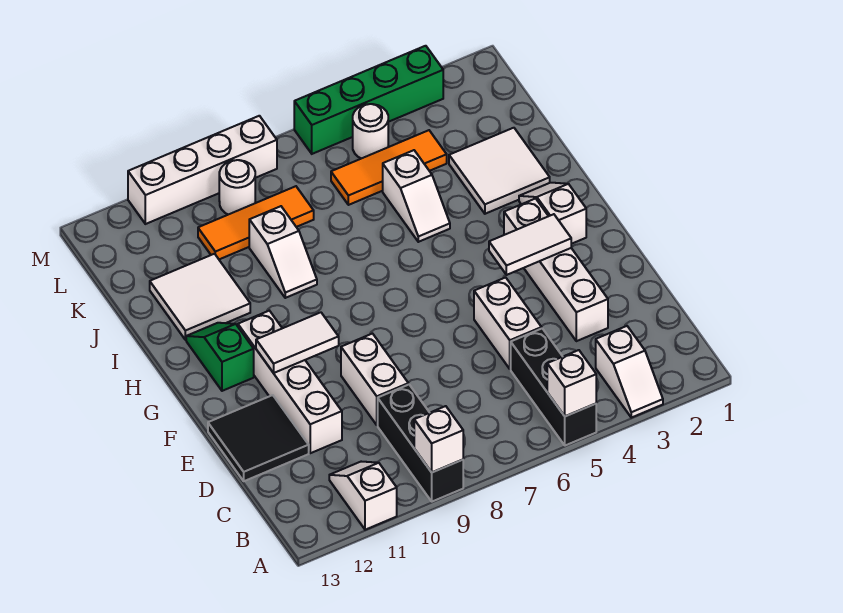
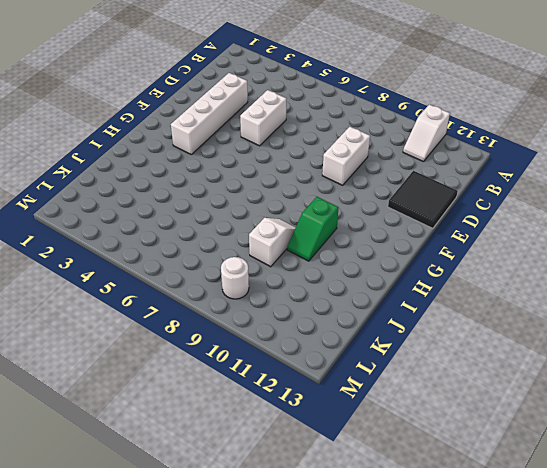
green slope H10:I10 level 1 top H -> green slope G12:H12 level 1 top G
none -> white slope A3:B3 level 1 top B
none -> black brick A5:C5 level 1
none -> black brick A9:C9 level 1

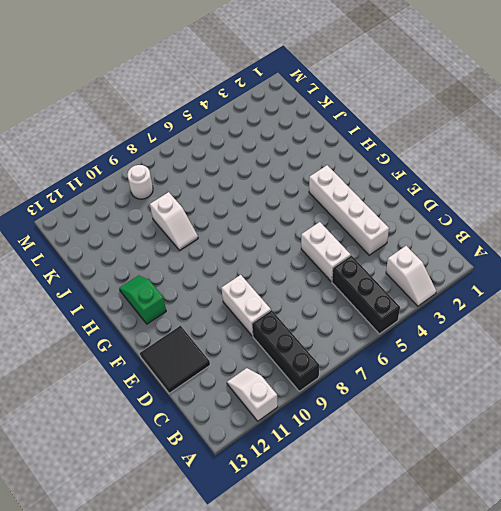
none -> white brick D11:G11 level 1
none -> white slope G2:H2 level 1 top G
none -> white tile I2:J3 level 1

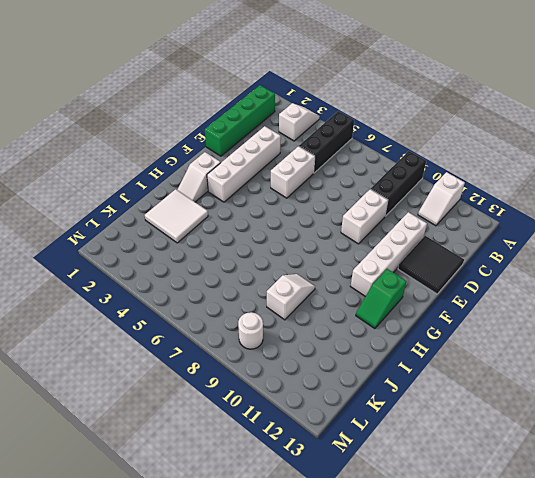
green brick B1:E1 level 1 -> green brick M3:M6 level 1
none -> white slope I5:J5 level 1 top J
none -> white tile I11:J12 level 1
none -> orange tile K4:K6 level 1

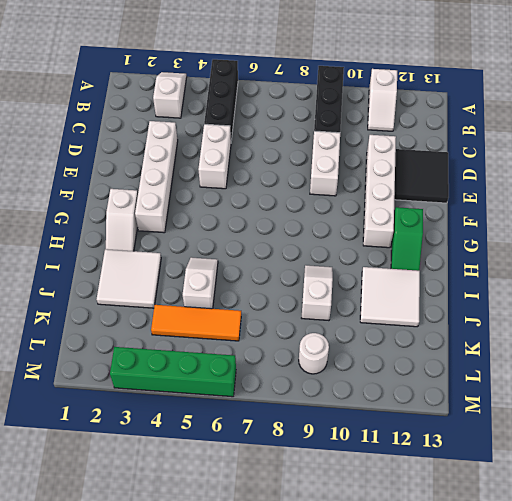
none -> orange tile K8:K10 level 1
none -> white round brick L5 level 1
none -> white brick M8:M11 level 1

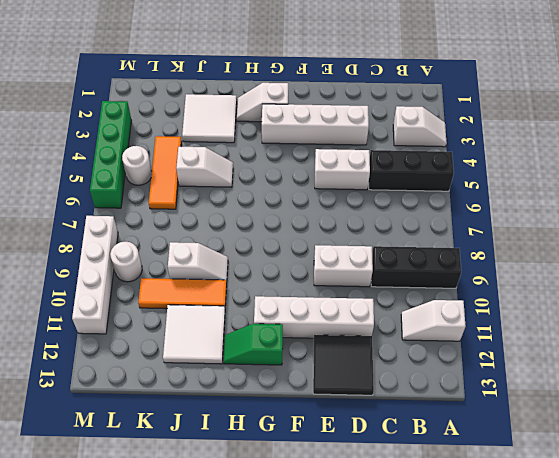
orange tile I10:K10 level 1 -> orange tile K8:K10 level 1
none -> white brick A5 level 2
none -> white brick A9 level 2
none -> white tile F3:F4 level 2

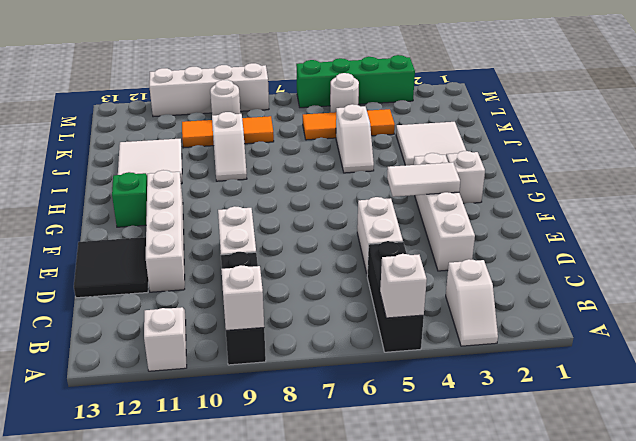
none -> white tile F10:F11 level 2

